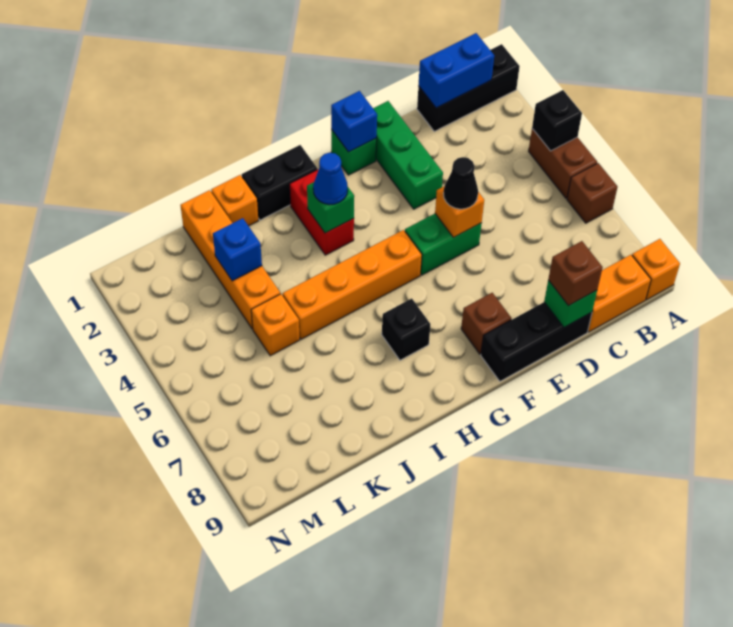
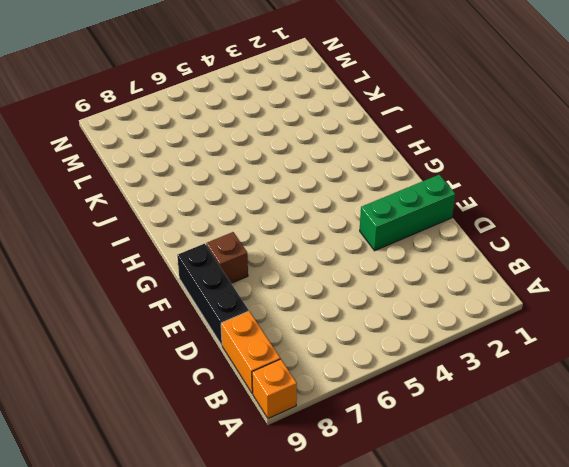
none -> black brick A1:C1 level 1
none -> brown brick A4:A5 level 1
none -> brown brick A6 level 1

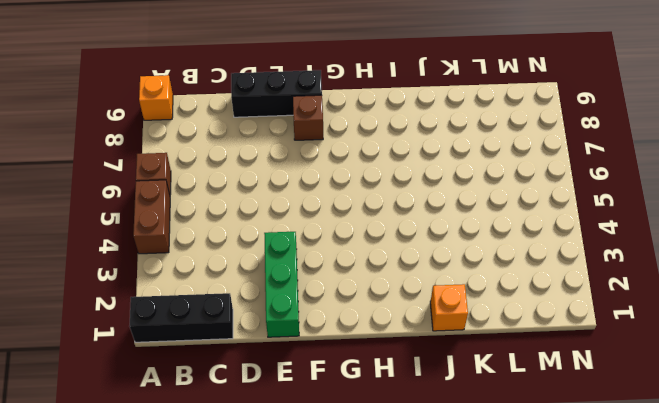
none -> orange brick B9:C9 level 1
none -> green brick E5:F5 level 1
none -> green brick F1 level 1

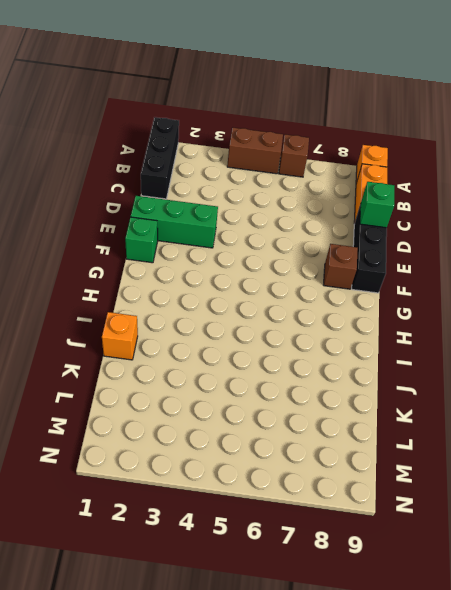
none -> green brick E5:F5 level 1
none -> orange brick G5:J5 level 1
none -> black brick H1:I1 level 1

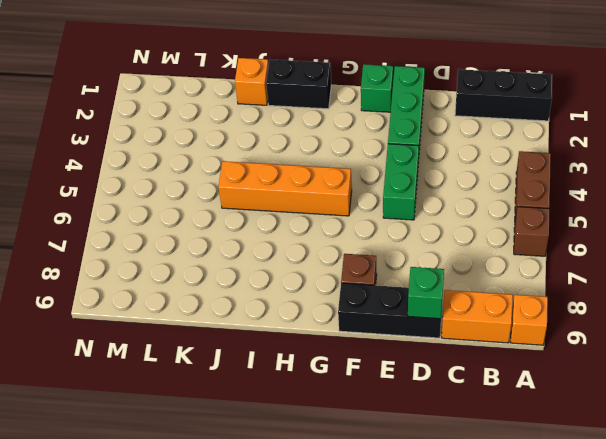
green brick E4:E5 level 1 -> green brick E5:F5 level 1
none -> red brick H2:H3 level 1
none -> black brick H7 level 1
none -> orange brick K1:K4 level 1

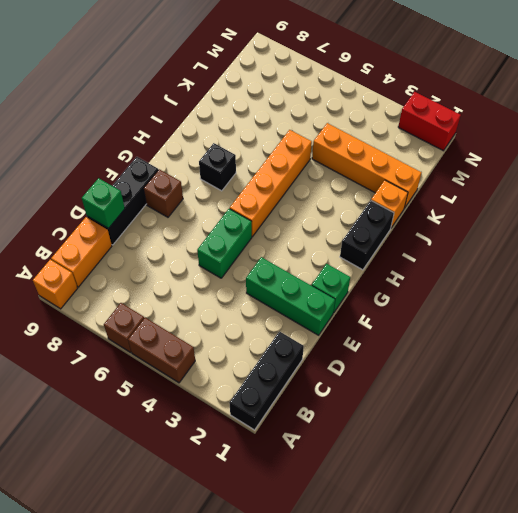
red brick N1:N2 level 1 -> red brick H2:H3 level 1
none -> orange brick K5 level 1
none -> black brick A4 level 2
none -> blue brick B1:C1 level 2

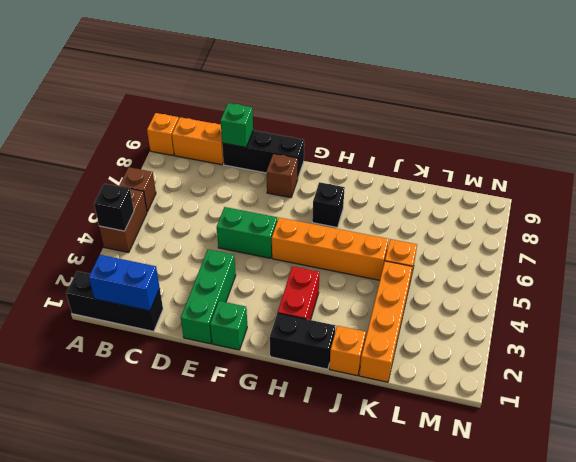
none -> orange brick E5 level 2
none -> blue brick F1 level 2
none -> green brick H3 level 2

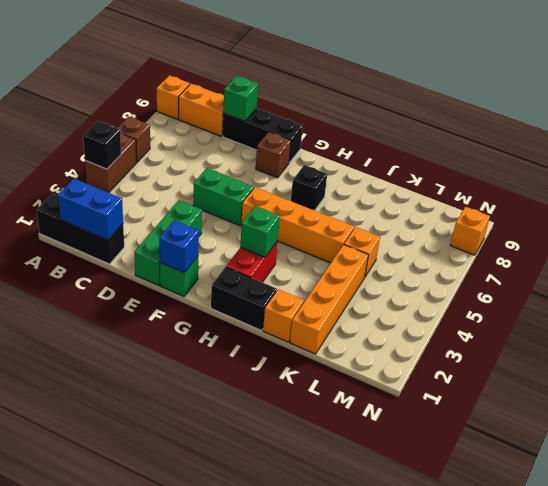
orange brick N8 level 1 -> orange brick E5 level 2
none -> blue brick K3 level 2
none -> brown brick D9 level 3
none -> black cone E5 level 3

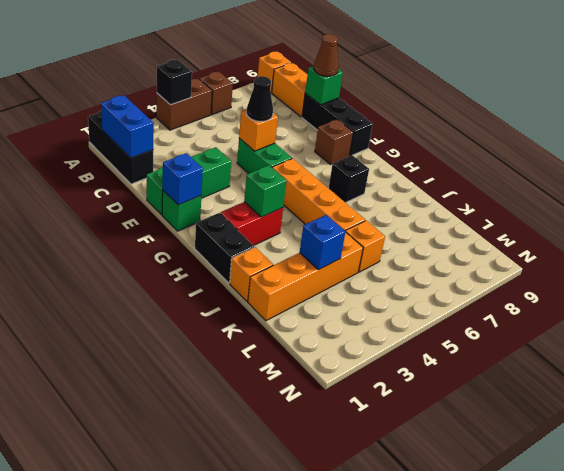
brown cone D9 level 3 -> brown brick D9 level 3
none -> blue cone H3 level 3

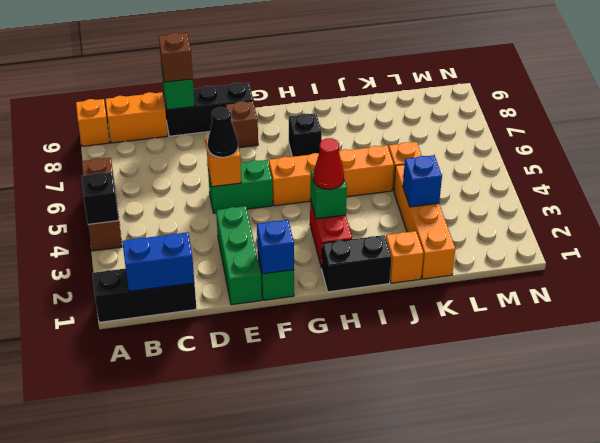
red cone H3 level 3 -> blue cone H3 level 3

